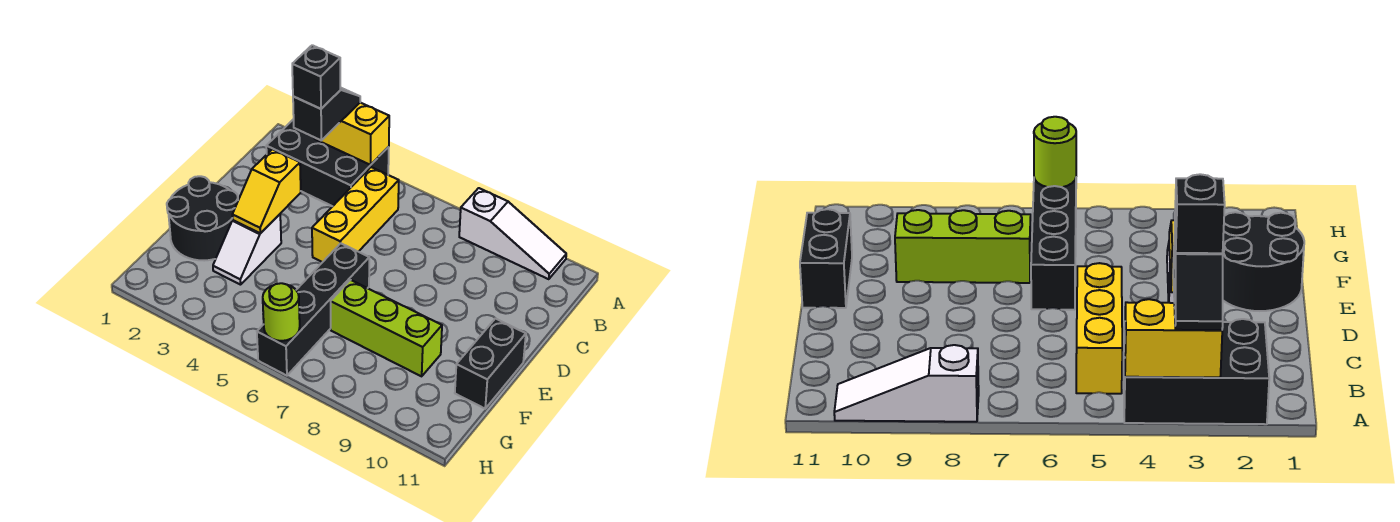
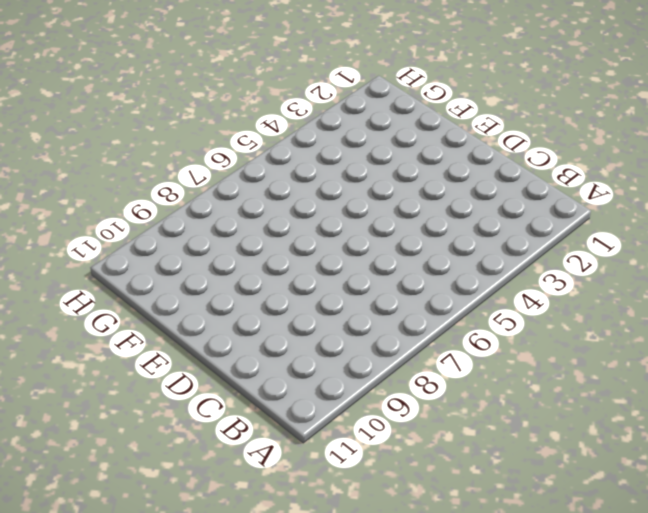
none -> black brick A2:B4 level 1
none -> white slope A8:A10 level 1 top 8
none -> yellow brick B5:D5 level 1

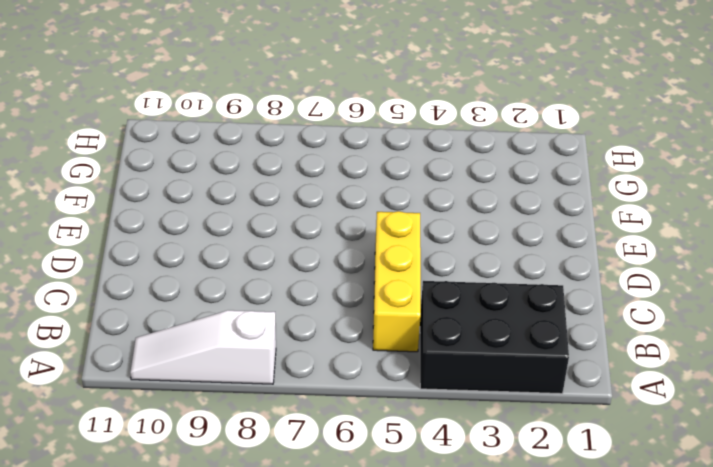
none -> black round brick E1:F2 level 1
none -> white slope E3:F3 level 1 top E
none -> black brick E6:H6 level 1

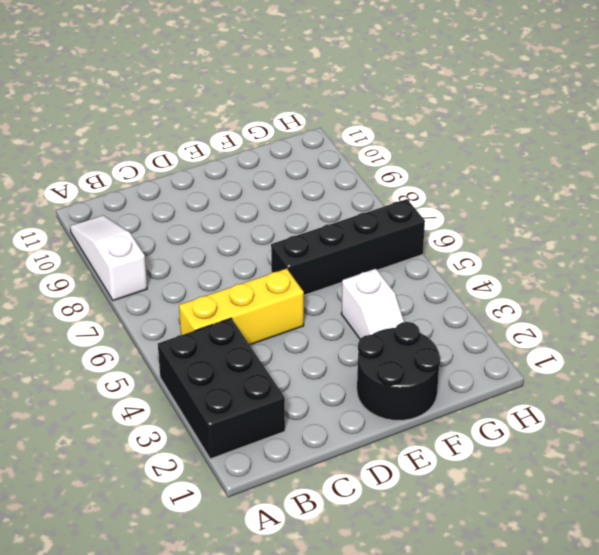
white slope F3:F4 level 1 top 4 -> white slope E3:F3 level 1 top E
none -> black brick E11:F11 level 1
none -> lime brick F7:F9 level 1
none -> yellow brick A3:A4 level 2

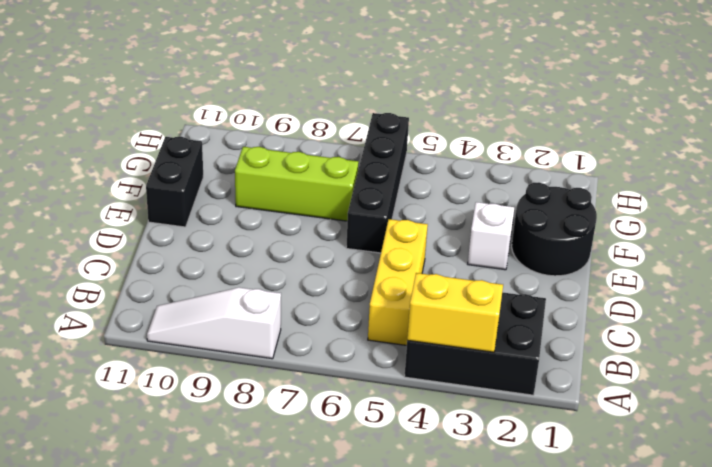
none -> yellow slope D3:E3 level 2 top D
none -> lime round brick H6 level 2
none -> black slope A3:B3 level 3 top B

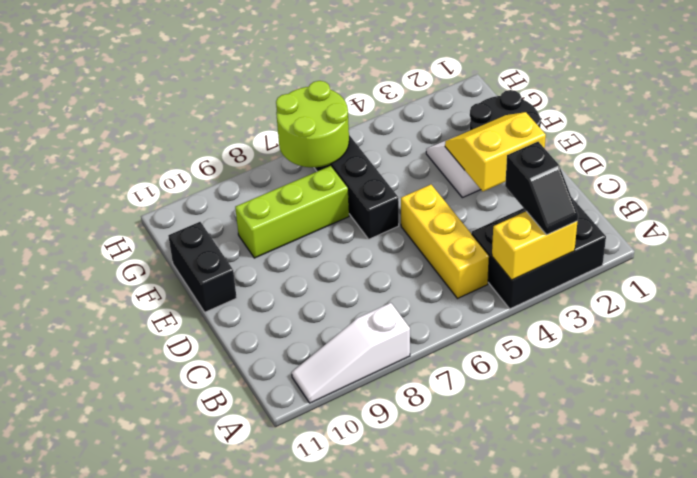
yellow slope D2:E3 level 2 top D -> yellow slope D3:E3 level 2 top D
lime round brick G6:H7 level 2 -> lime round brick H6 level 2
none -> black brick B3 level 4

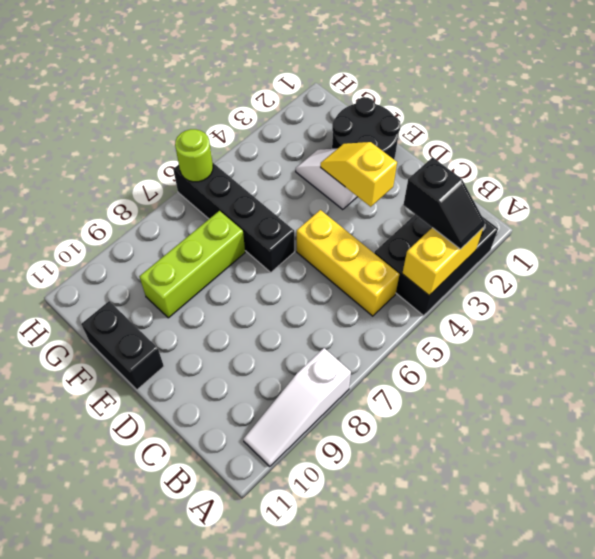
none -> black brick B3 level 4

